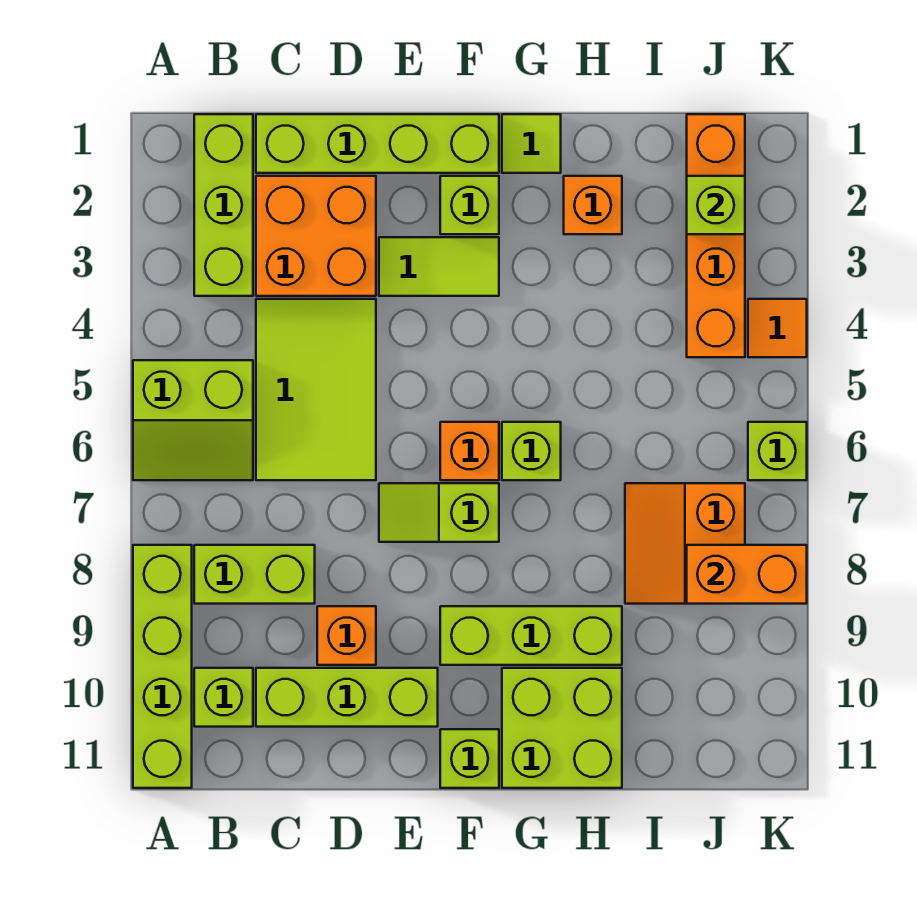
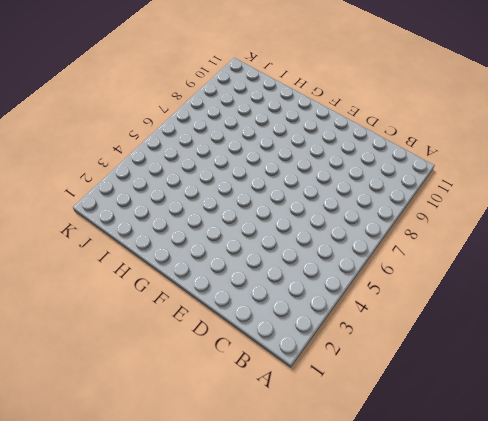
none -> lime slope A5:B6 level 1 top 5
none -> lime brick A8:A11 level 1
none -> lime brick B1:B3 level 1

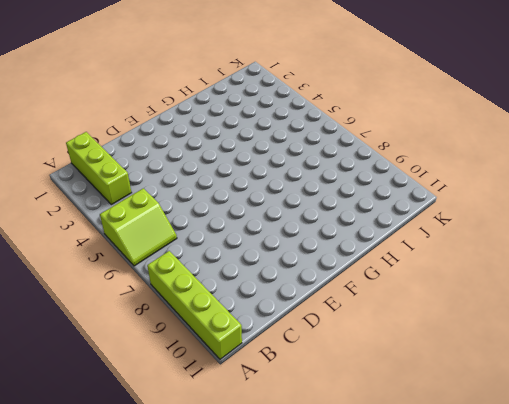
none -> lime brick B8:C8 level 1
none -> lime brick B10 level 1
none -> lime brick C1:F1 level 1

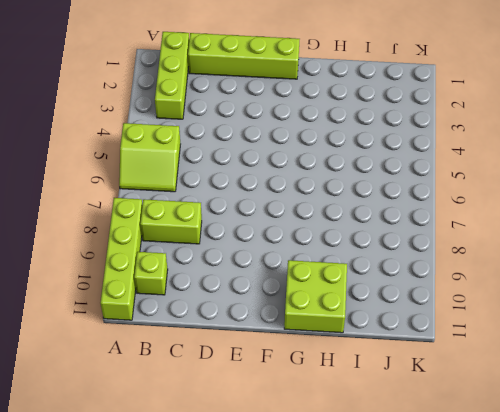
none -> orange brick C2:D3 level 1
none -> lime tile C4:D6 level 1
none -> lime brick C10:E10 level 1

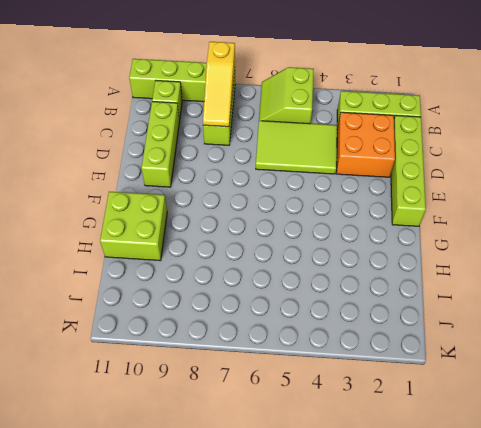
yellow slope A8:C8 level 2 top A -> none
none -> orange brick D9 level 1
none -> lime tile E3:F3 level 1
none -> lime slope E7:F7 level 1 top F

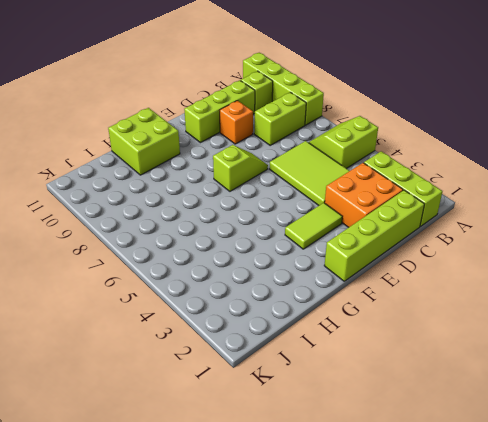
none -> lime brick F2 level 1
none -> orange brick F6 level 1
none -> lime brick F9:H9 level 1

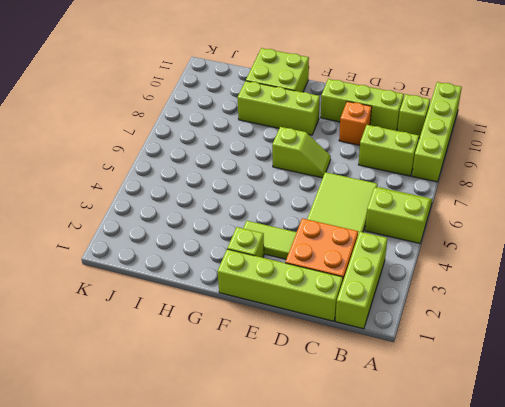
none -> orange brick F6 level 1
none -> lime brick F11 level 1
none -> lime tile G1 level 1

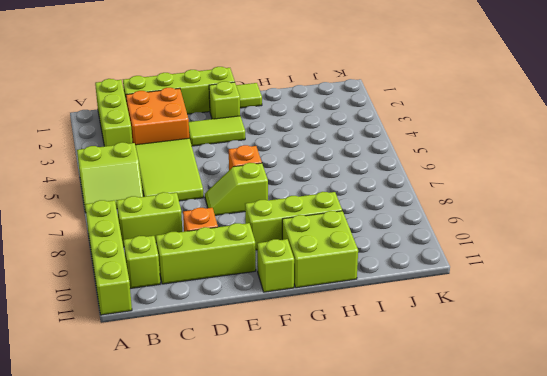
none -> lime brick G6 level 1
none -> orange brick H2 level 1
none -> orange slope I7:J8 level 1 top J

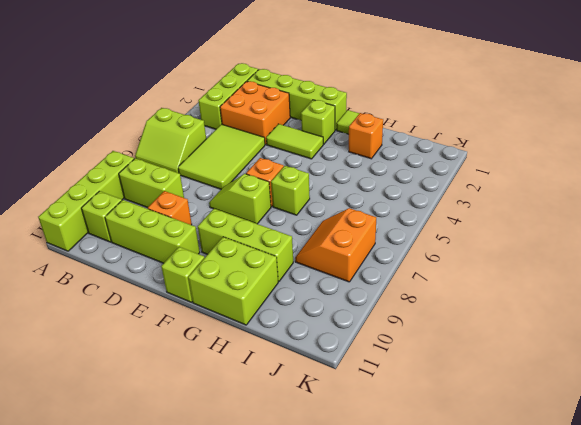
none -> orange brick J1:J4 level 1
none -> orange tile K4 level 1
none -> lime brick K6 level 1

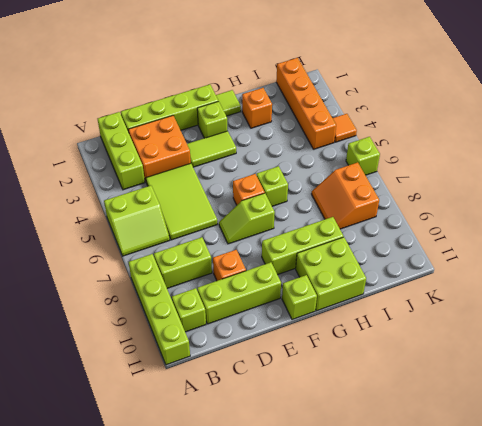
none -> lime brick J2 level 2
none -> orange brick J8:K8 level 2

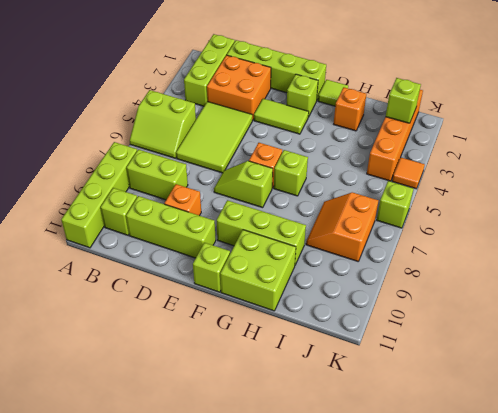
none -> orange brick J8:K8 level 2

